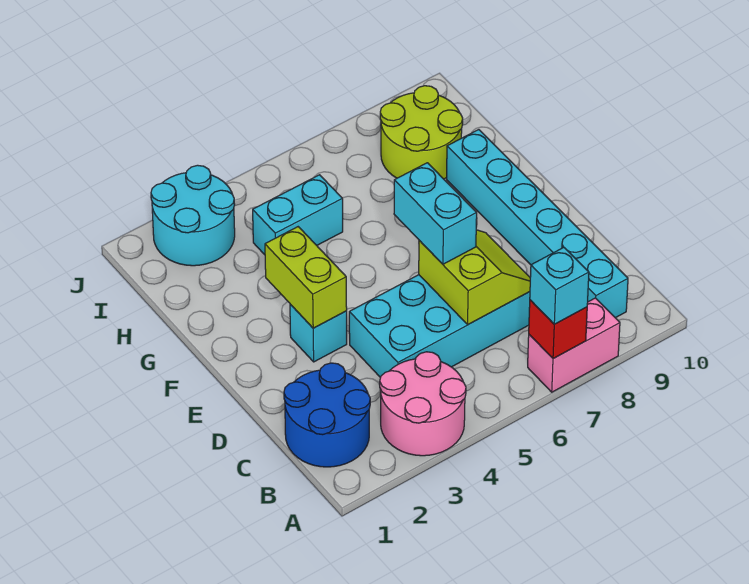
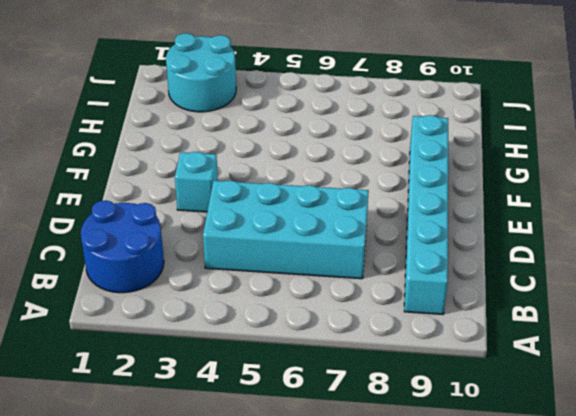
none -> pink round brick A3:B4 level 1
none -> pink brick A7:A8 level 1
none -> cyan brick H4:H5 level 1

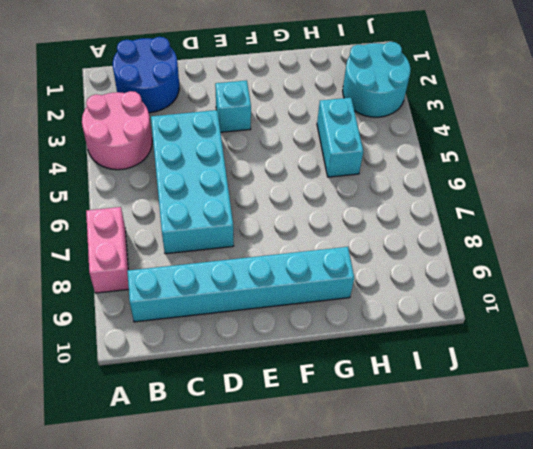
none -> lime round brick H8:I9 level 1
none -> red brick A7 level 2
none -> lime slope C6:D7 level 2 top 6

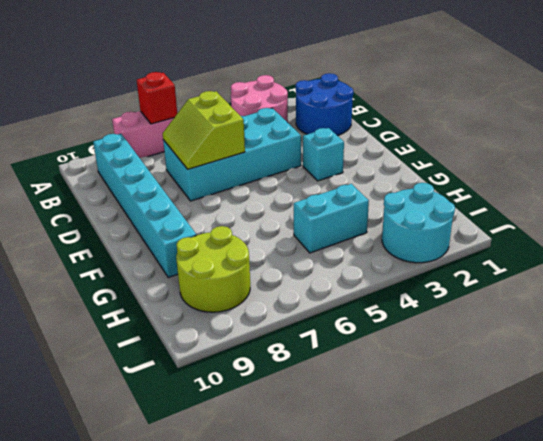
none -> lime brick E3:F3 level 2
none -> cyan brick A7 level 3
none -> cyan brick D6:E6 level 3

